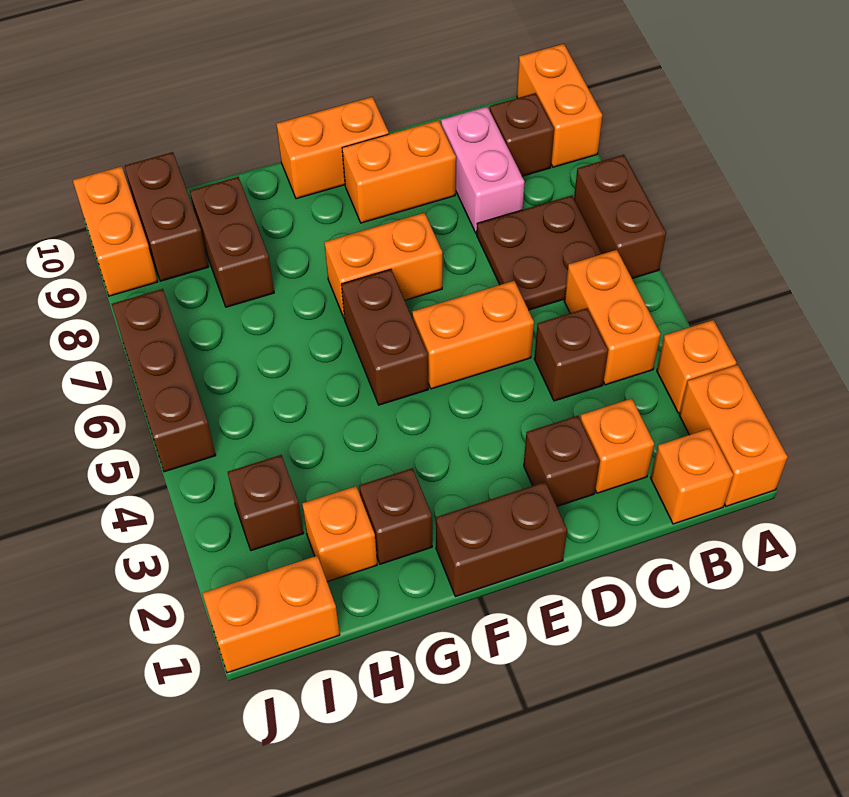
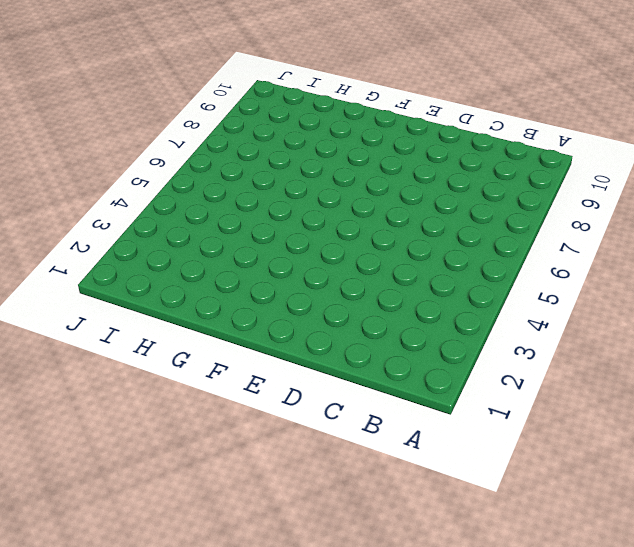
none -> orange brick A1:A2 level 1
none -> orange brick A3 level 1
none -> brown brick A6:A7 level 1

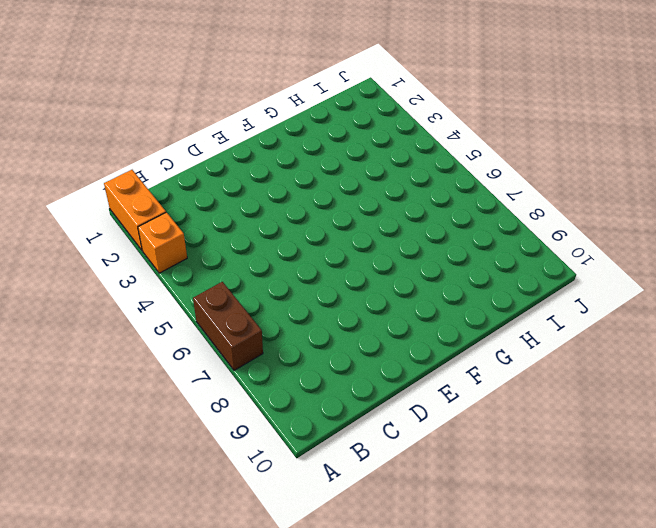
none -> orange brick A9:A10 level 1
none -> orange brick B1 level 1
none -> orange brick B4:B5 level 1

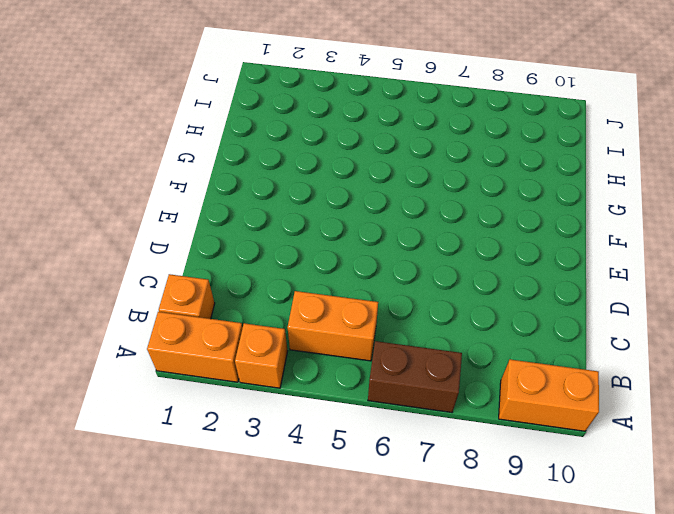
none -> brown plate B6:C7 level 1
none -> brown brick B9 level 1
none -> orange brick C2 level 1

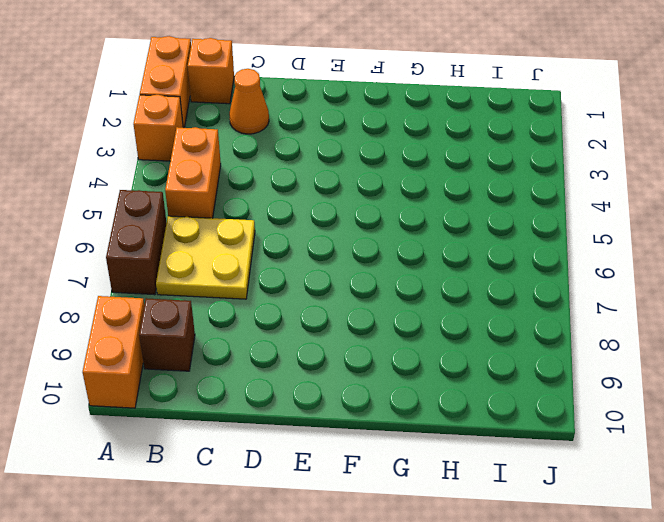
yellow plate B6:C7 level 1 -> brown plate B6:C7 level 1
orange cone C2 level 1 -> orange brick C2 level 1
none -> brown brick C4 level 1
none -> pink brick C8:C9 level 1
none -> brown brick D2 level 1

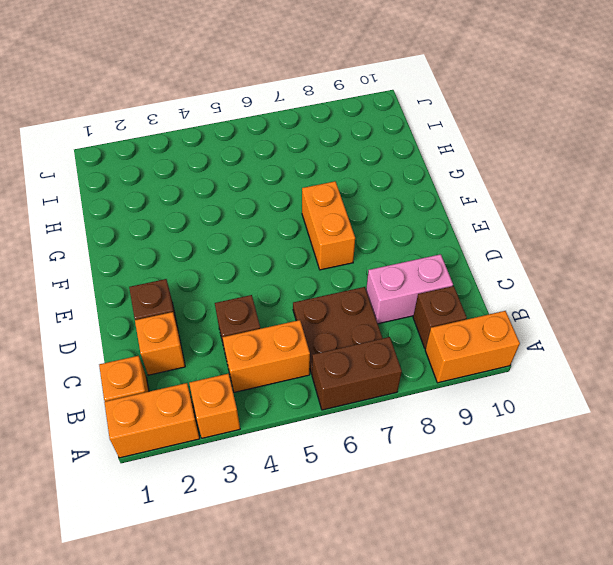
none -> orange brick D5:E5 level 1
none -> orange brick D9:E9 level 1
none -> brown brick E1:F1 level 1

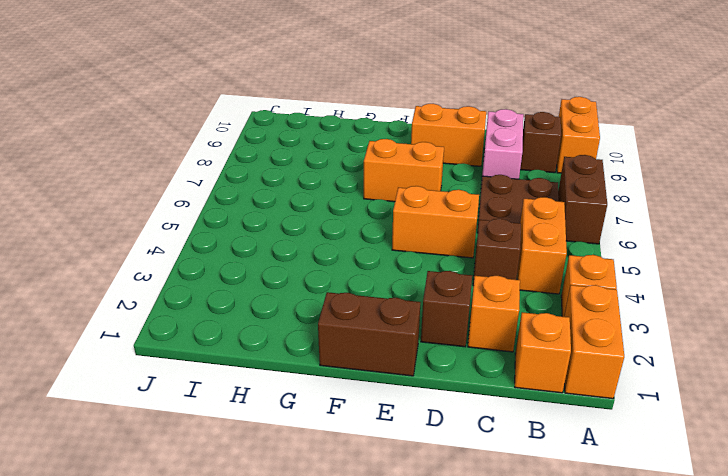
none -> orange brick E10:F10 level 1
none -> brown brick F5:F6 level 1
none -> brown brick G2 level 1

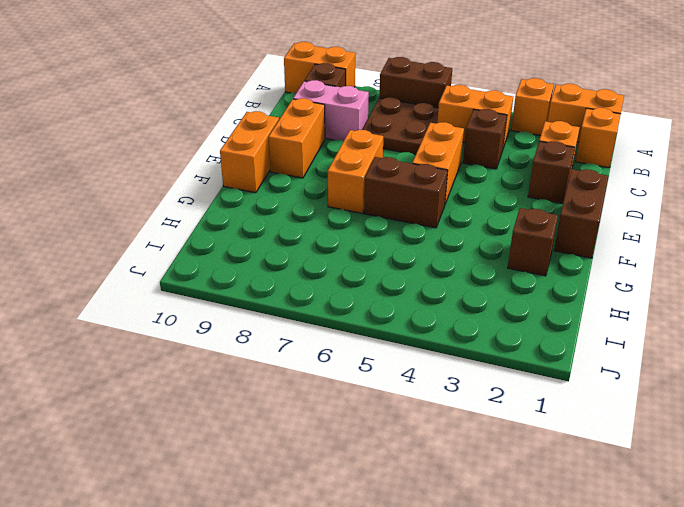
none -> orange brick H2 level 1
none -> brown brick H8:H9 level 1
none -> orange brick I1:J1 level 1

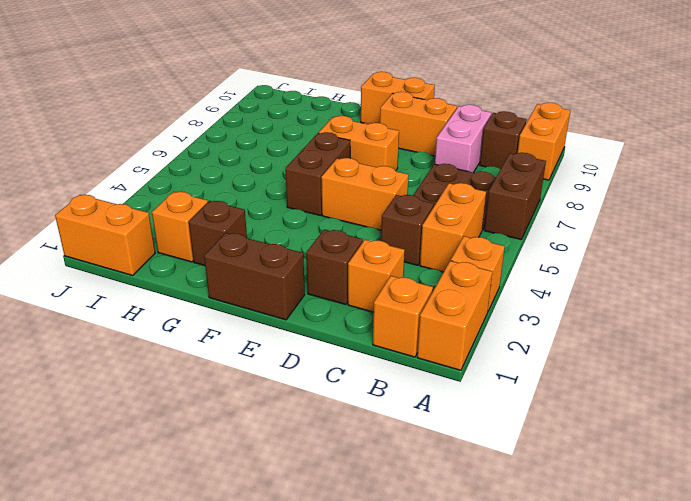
none -> brown brick H8:H9 level 1
none -> brown brick I3 level 1
none -> brown brick I9:I10 level 1

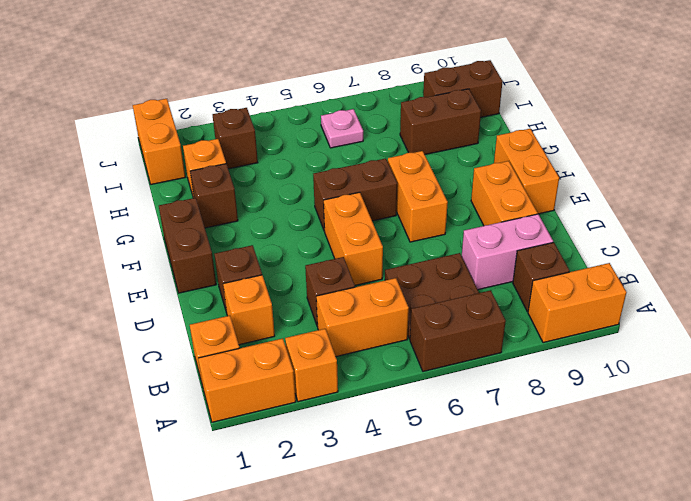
pink plate I6 level 1 -> none
none -> brown brick J5:J7 level 1
none -> orange brick J9:J10 level 1

